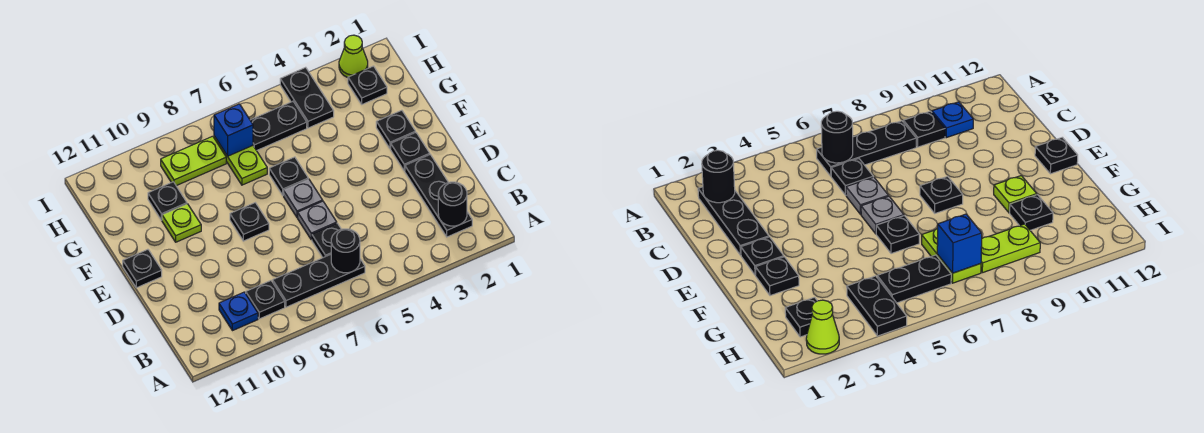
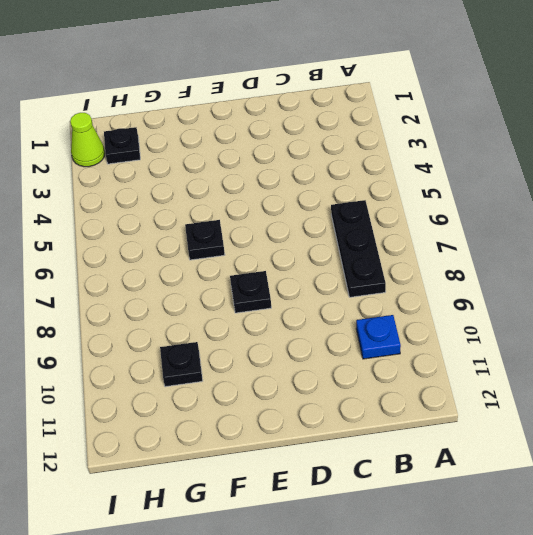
none -> black plate B2:D2 level 1
none -> black plate B9 level 1
none -> black plate C6 level 1

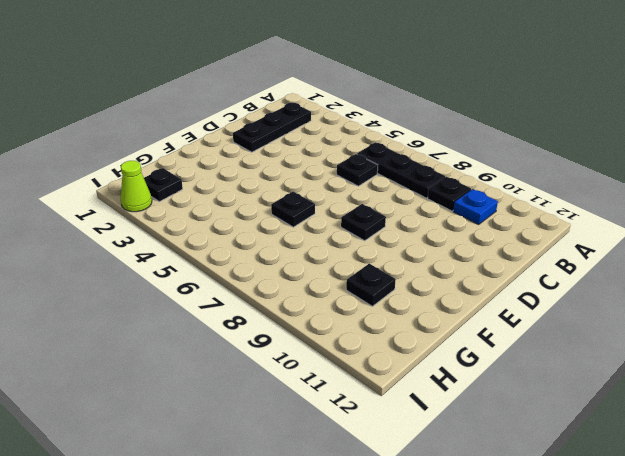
none -> grey plate D6 level 1
none -> black plate E2 level 1
none -> grey plate E6 level 1

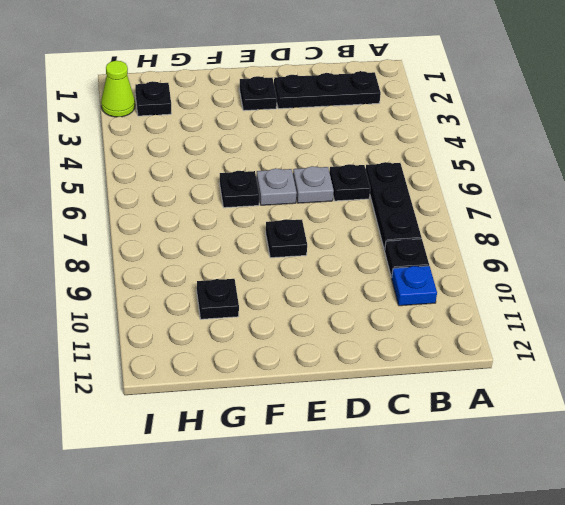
none -> black plate E12 level 1
none -> black plate F2 level 1
none -> lime plate F10 level 1

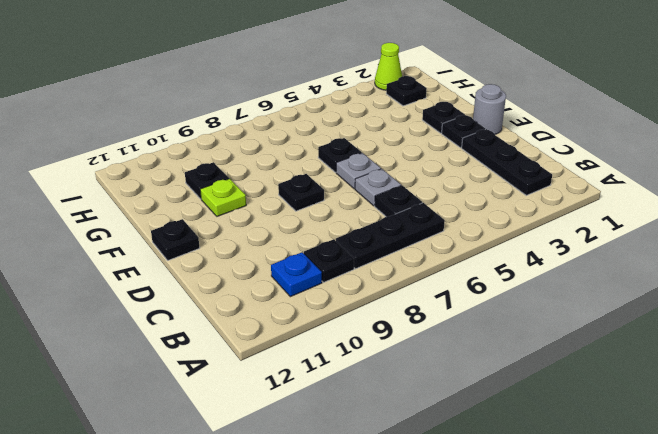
grey round brick E1 level 1 -> none
none -> lime plate G7:H7 level 1
none -> black plate H4:I4 level 1
none -> black plate H5:H6 level 1

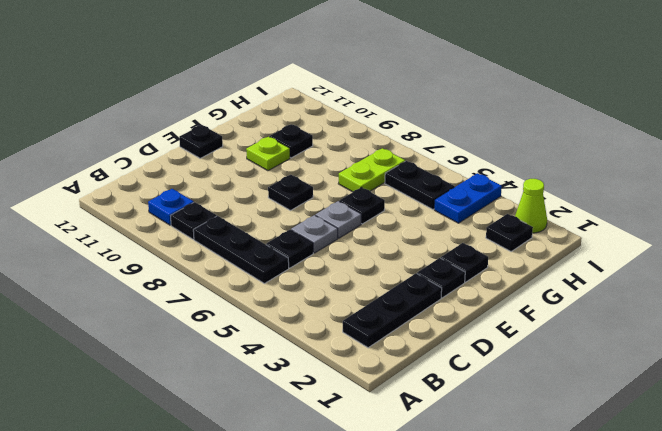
blue plate H4:I4 level 1 -> black plate H4:I4 level 1
none -> lime plate H8:H9 level 1
none -> black round brick B2 level 2
none -> black round brick B6 level 2

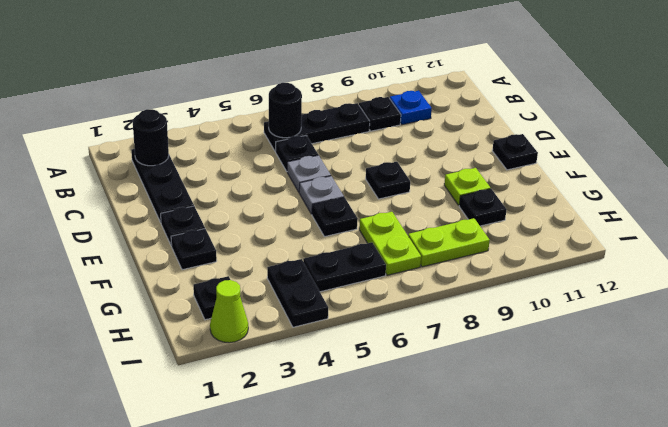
none -> blue brick H7 level 2

